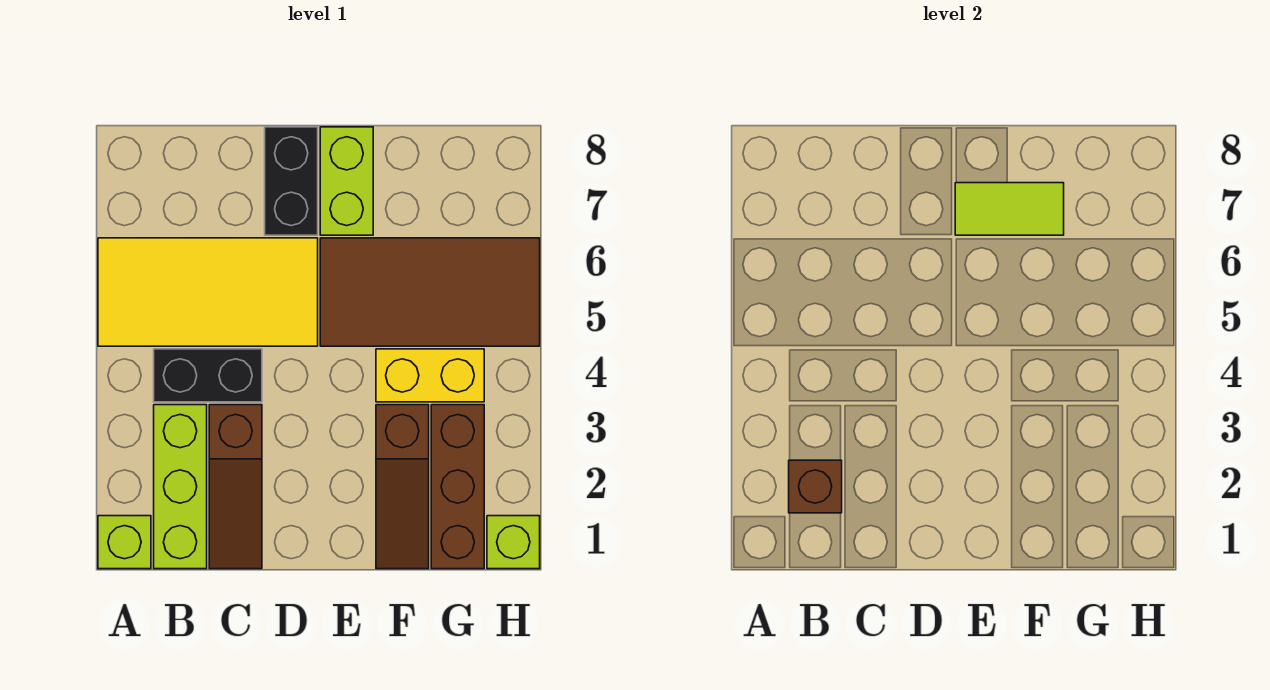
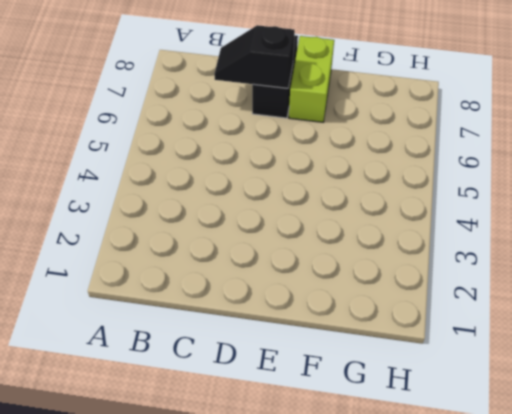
black slope C7:D7 level 2 top D -> none
none -> lime brick A1 level 1
none -> yellow tile A5:D6 level 1
none -> lime brick B1:B3 level 1

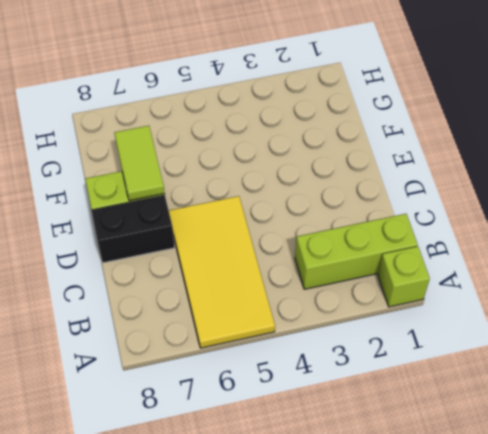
none -> black brick B4:C4 level 1
none -> brown slope C1:C3 level 1 top 3
none -> brown tile E5:H6 level 1

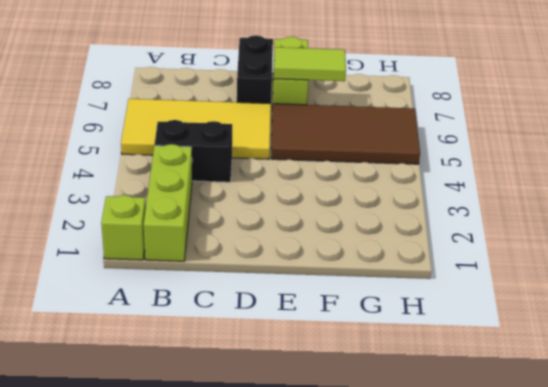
none -> brown slope C1:C3 level 1 top 3
none -> brown slope F1:F3 level 1 top 3
none -> yellow brick F4:G4 level 1

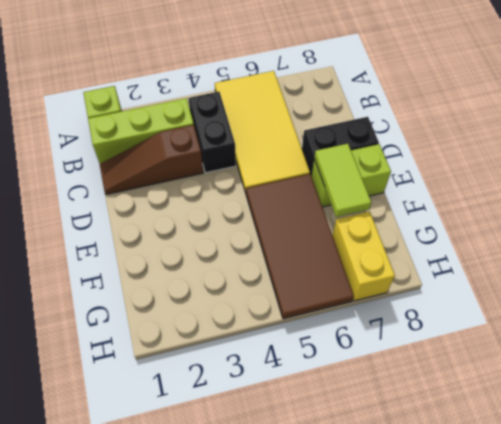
yellow brick G7:H7 level 1 -> yellow brick F4:G4 level 1
none -> brown slope F1:F3 level 1 top 3
none -> brown brick G1:G3 level 1
none -> lime brick H1 level 1

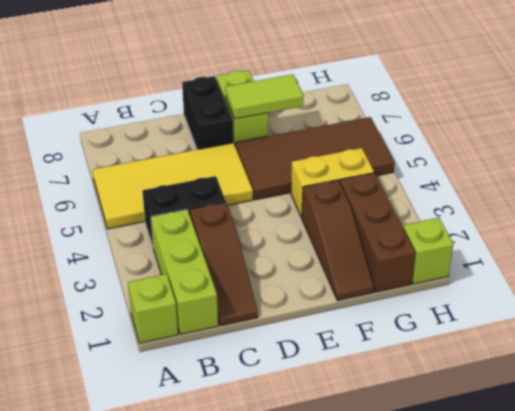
none -> brown brick B2 level 2

